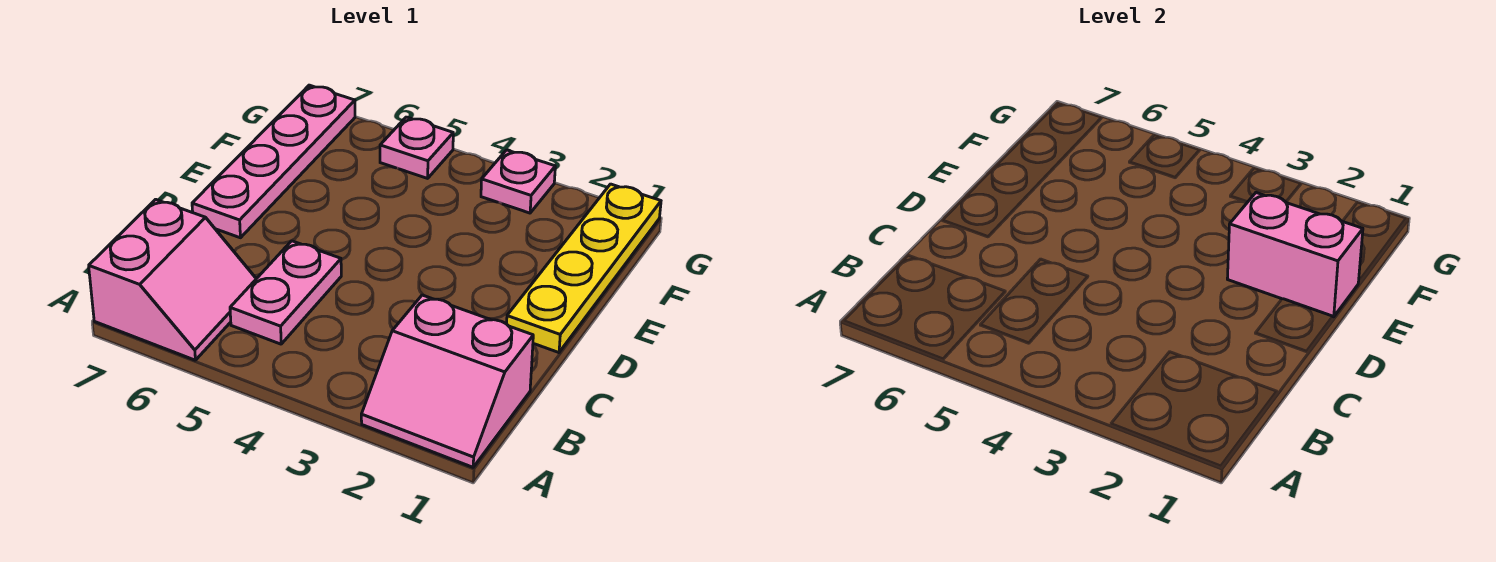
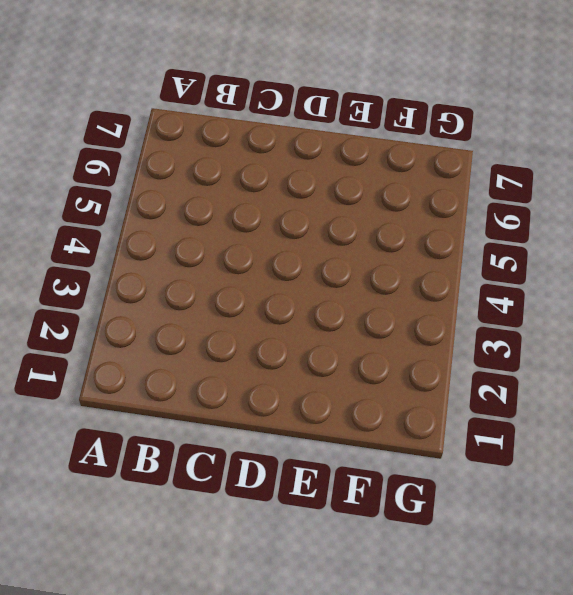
none -> pink slope A1:B2 level 1 top B
none -> pink slope A6:B7 level 1 top 7

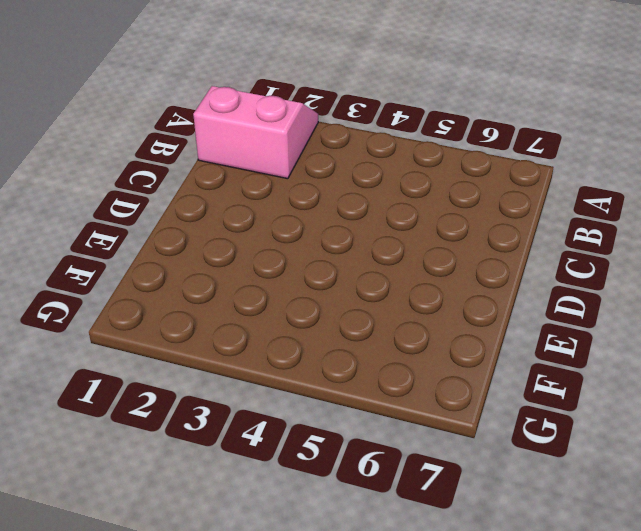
none -> pink slope A6:B7 level 1 top 7
none -> pink plate B5:C5 level 1

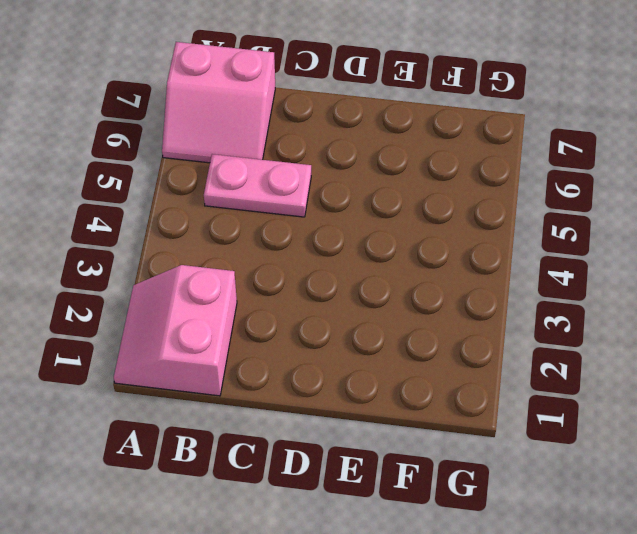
none -> yellow plate D1:G1 level 1
none -> pink plate D7:G7 level 1

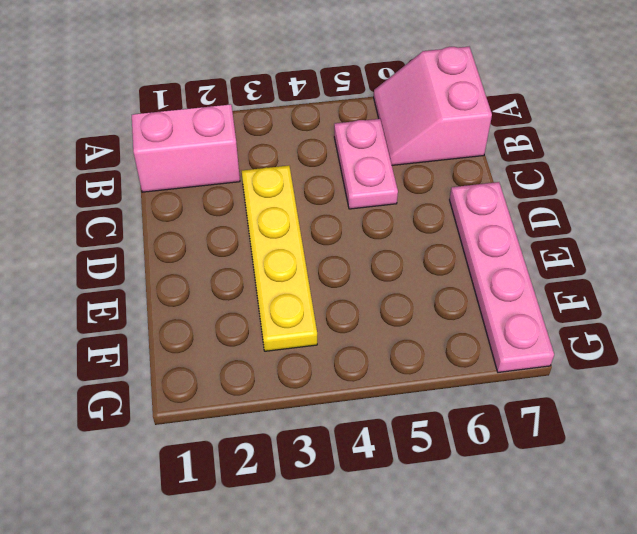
yellow plate C3:F3 level 1 -> yellow plate D1:G1 level 1
none -> pink plate G3 level 1
none -> pink plate G5 level 1

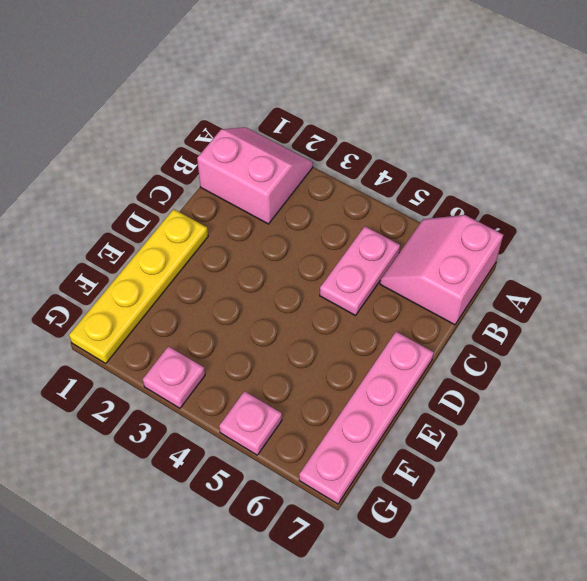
none -> pink brick E1:E2 level 2

